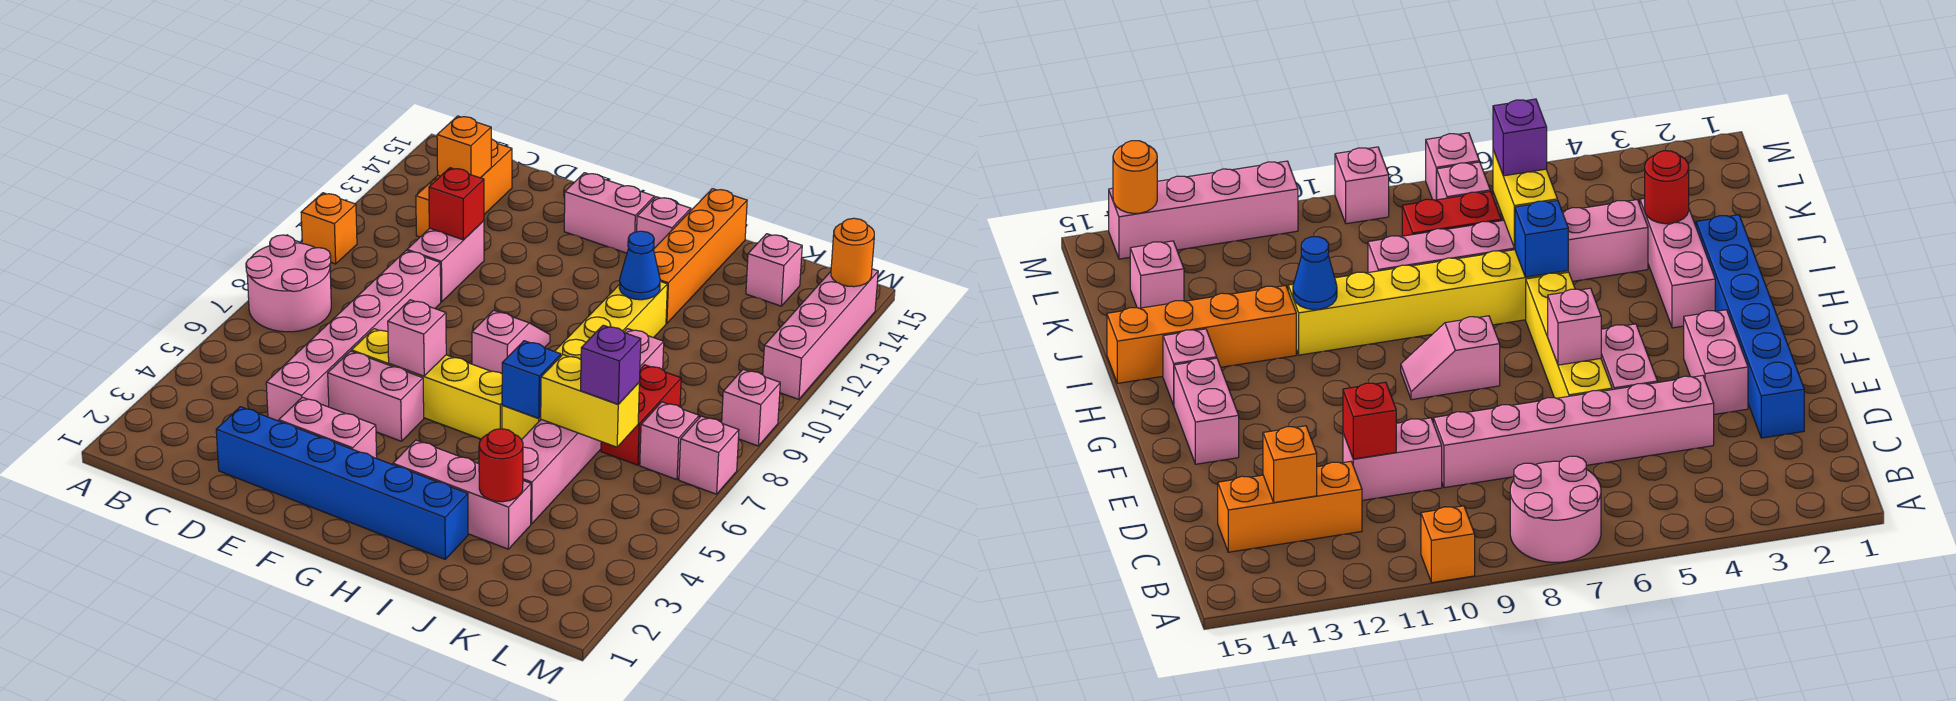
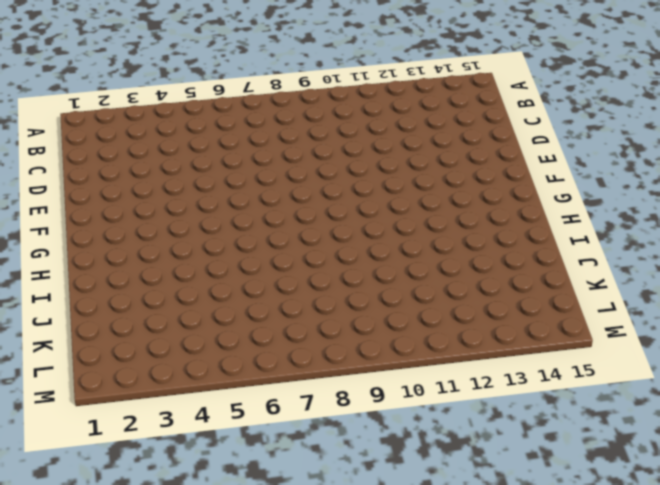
none -> pink round brick A7:B8 level 1
none -> orange brick A10 level 1
none -> orange brick C12:C14 level 1
none -> blue brick D2:I2 level 1

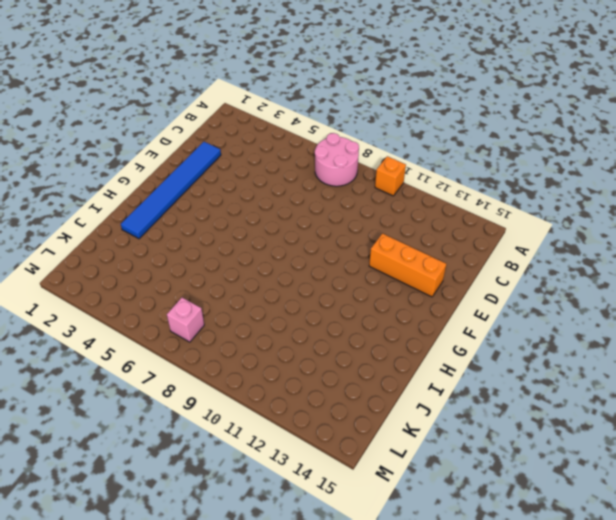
blue tile D2:I2 level 1 -> blue brick D2:I2 level 1
orange brick E12:E14 level 1 -> orange brick C12:C14 level 1
none -> pink brick D4:D9 level 1
none -> pink brick D10:D11 level 1
none -> pink brick E3:F3 level 1
none -> pink brick E5:F5 level 1

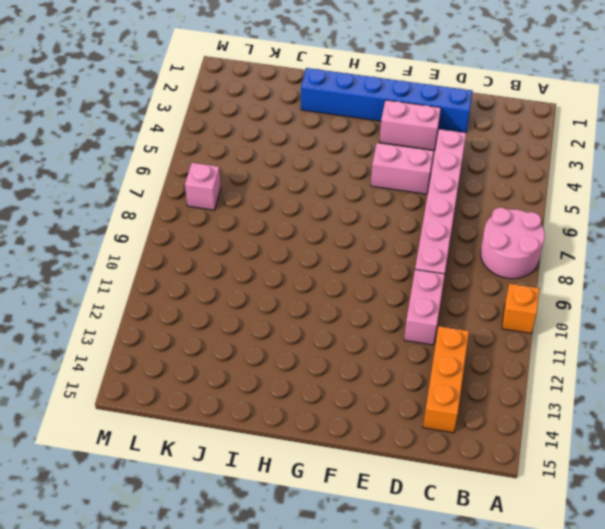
none -> yellow brick E6:H6 level 1
none -> pink brick F14:G14 level 1
none -> pink slope G8:G9 level 1 top 8
none -> pink brick H3:J3 level 1

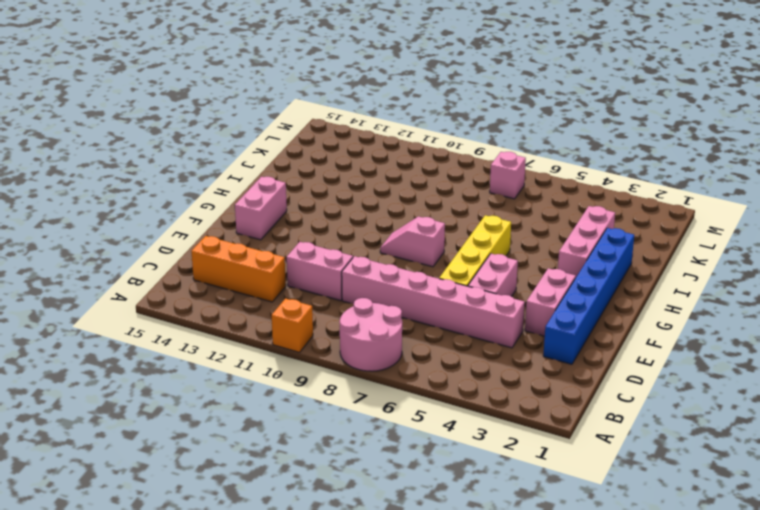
none -> pink brick H14 level 1
none -> yellow brick I6:I11 level 1
none -> orange brick I12:I15 level 1
none -> pink brick J4:J9 level 1

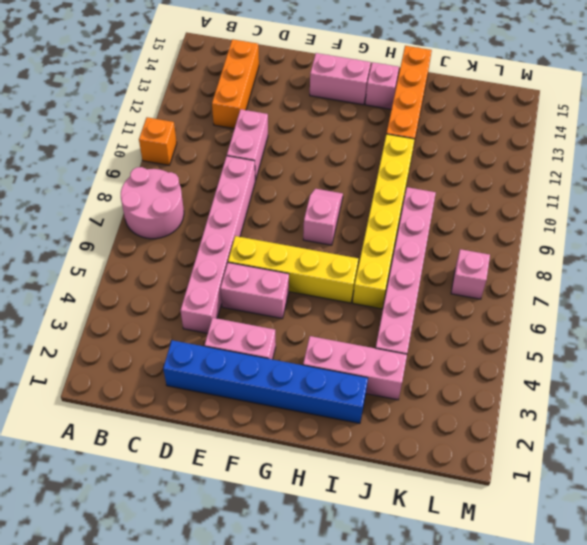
none -> red brick K7:K8 level 1
none -> pink brick K14 level 1
none -> pink brick M7 level 1
none -> pink brick M9 level 1

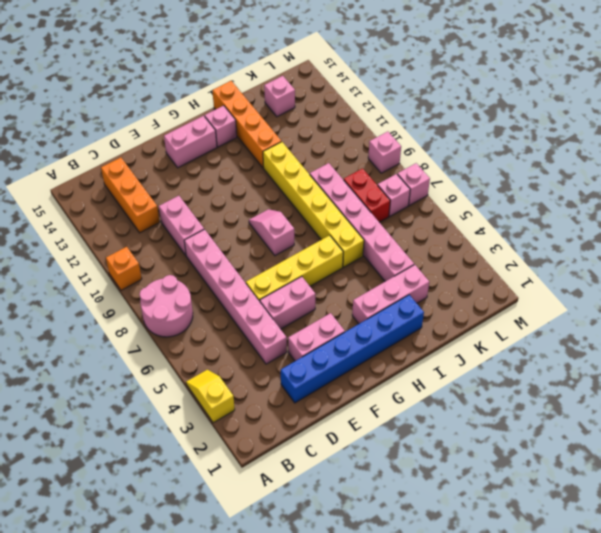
yellow slope A3:A4 level 1 top 3 -> none
none -> pink brick M11:M14 level 1
none -> orange brick C13 level 2
none -> red brick D11 level 2
none -> pink brick F6 level 2

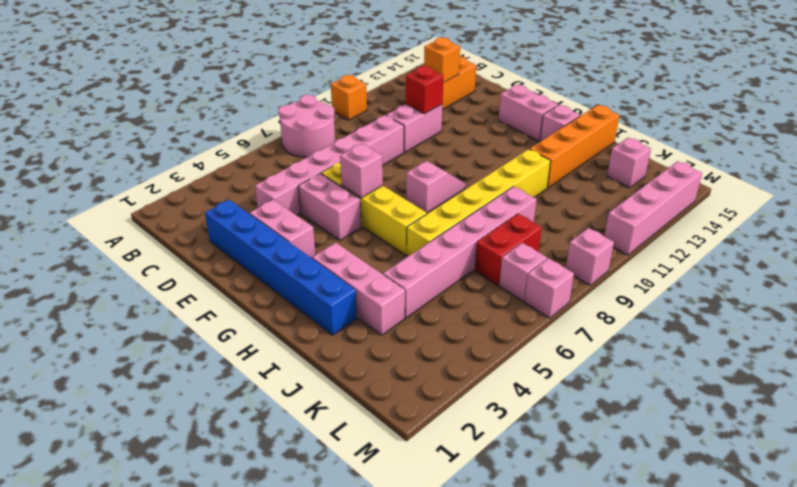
none -> blue brick I6 level 2
none -> blue cone I11 level 2
none -> red round brick J3 level 2
none -> yellow brick J6:K6 level 2

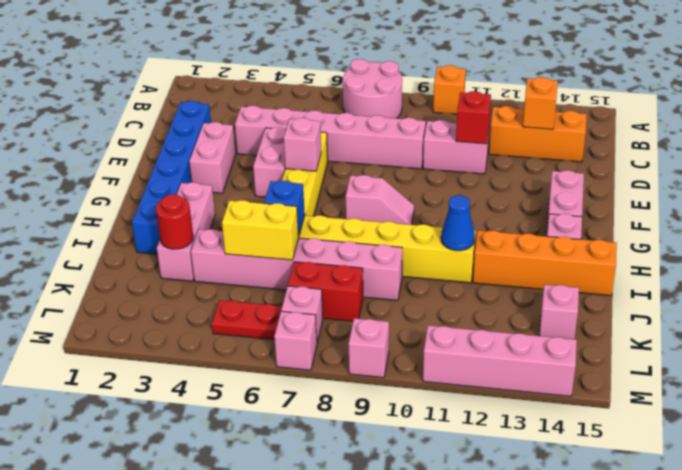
yellow brick J5:J6 level 2 -> yellow brick J6:K6 level 2
red plate L5:L6 level 1 -> none
none -> orange round brick M14 level 2
none -> purple brick K6 level 3

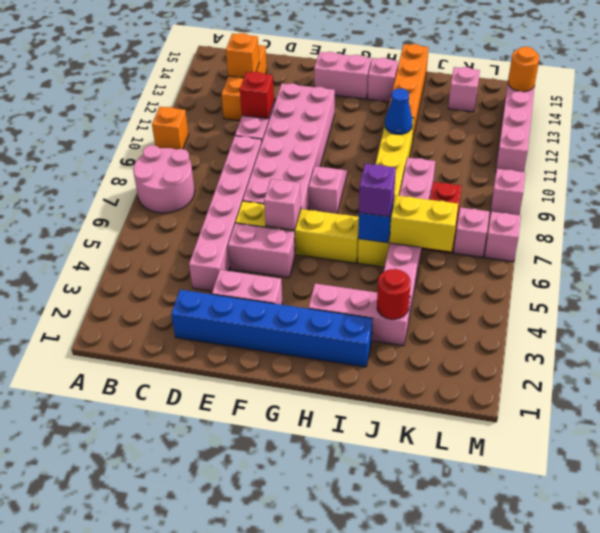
pink brick E7:F12 level 1 -> none
purple brick I6 level 3 -> purple brick K6 level 3

